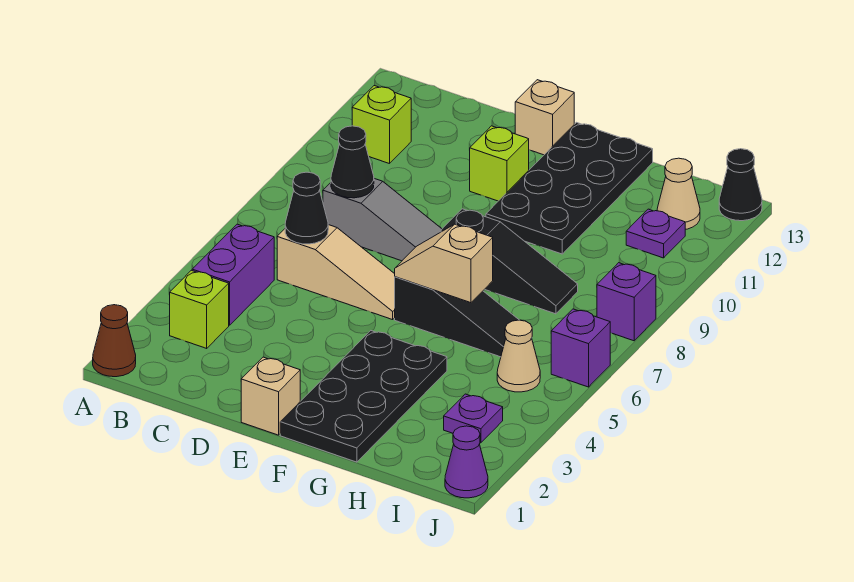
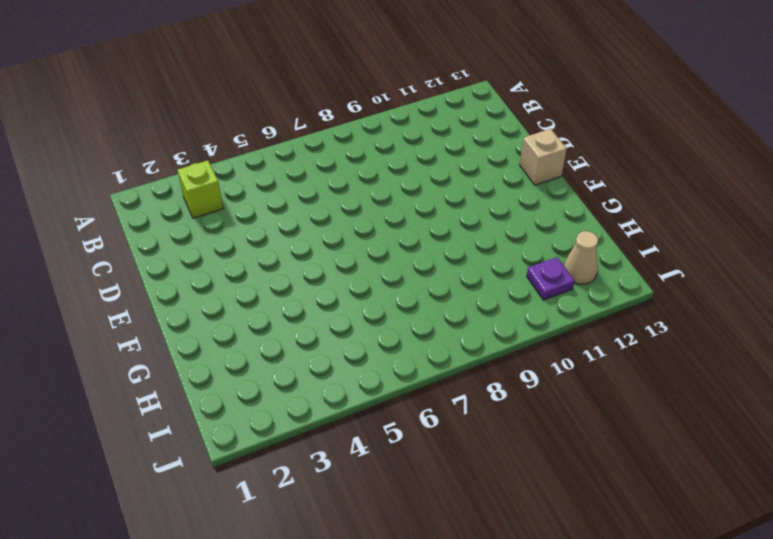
none -> brown cone A1 level 1
none -> purple brick B4:B5 level 1
none -> lime brick B11 level 1

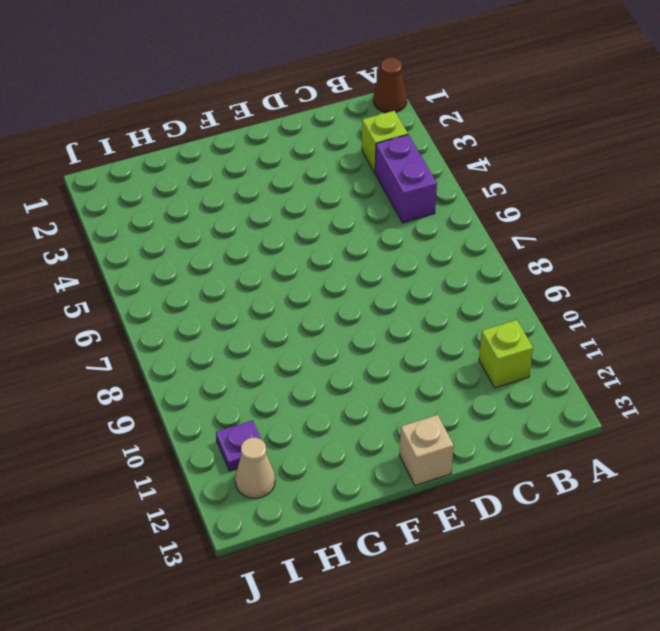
none -> tan slope C6:E6 level 1 top C
none -> grey slope C8:E8 level 1 top C
none -> tan brick E1 level 1

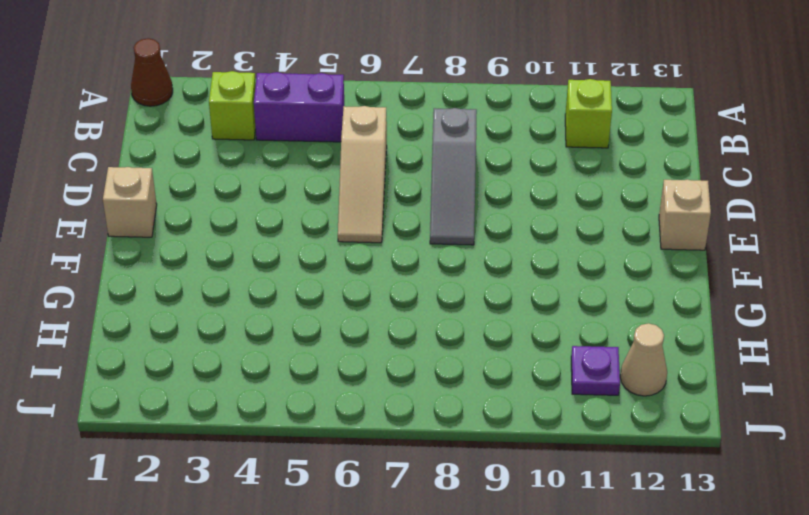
none -> lime brick E11 level 1
none -> black plate F1:G4 level 1
none -> black slope F6:H6 level 1 top F

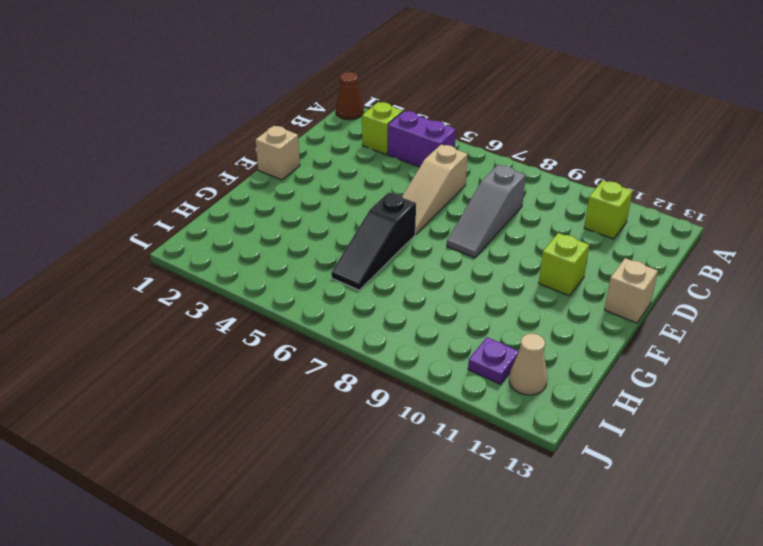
none -> black plate F1:G4 level 1
none -> black slope F8:H8 level 1 top F
none -> black plate F10:G13 level 1

